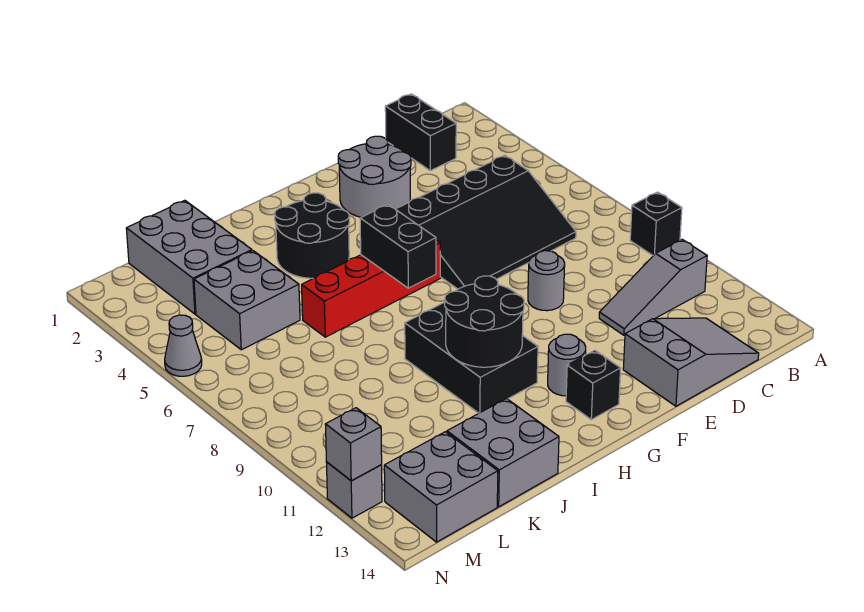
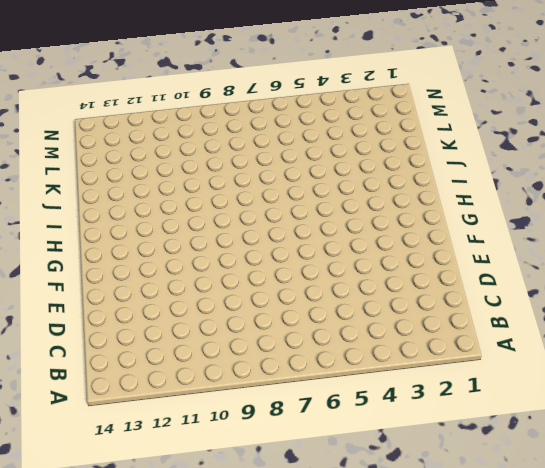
none -> black brick A9 level 1
none -> grey slope B11:D11 level 1 top B
none -> black brick C1:C2 level 1

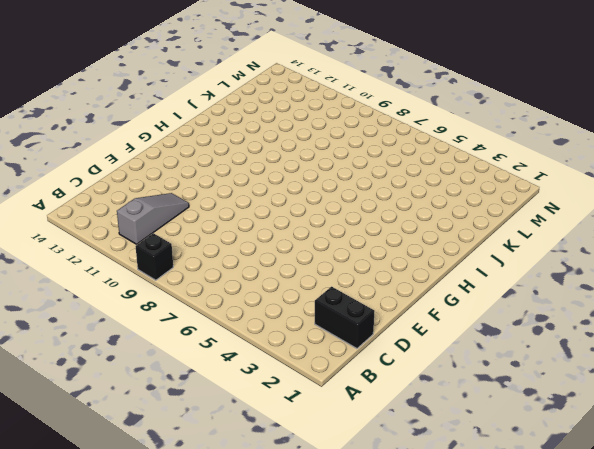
none -> black slope C5:F7 level 1 top 5
none -> grey slope C13:E14 level 1 top E
none -> grey round brick E2:F3 level 1

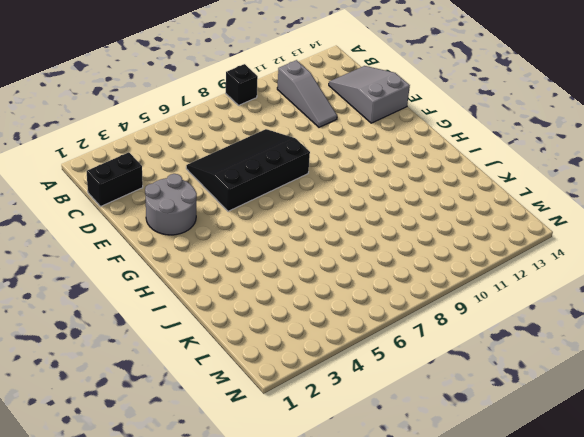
black slope D5:F8 level 1 top F -> black slope C5:F7 level 1 top 5
none -> grey round brick E9 level 1
none -> red brick G6:J6 level 1
none -> grey round brick G12 level 1

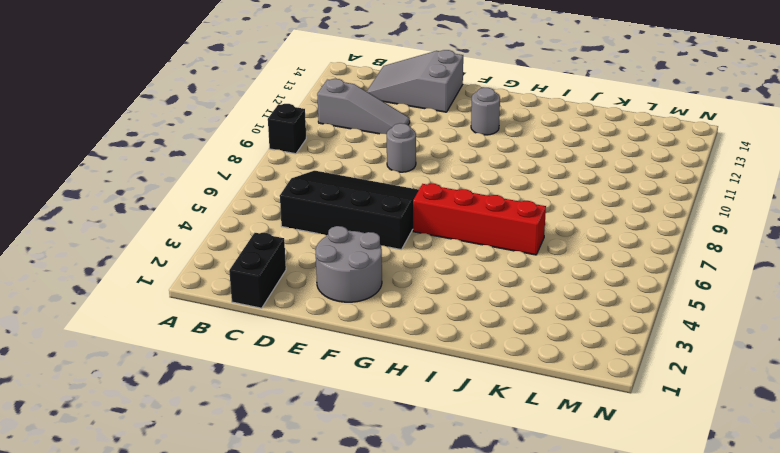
none -> black brick G13 level 1
none -> black round brick H3:I4 level 1
none -> black brick H9:I11 level 1

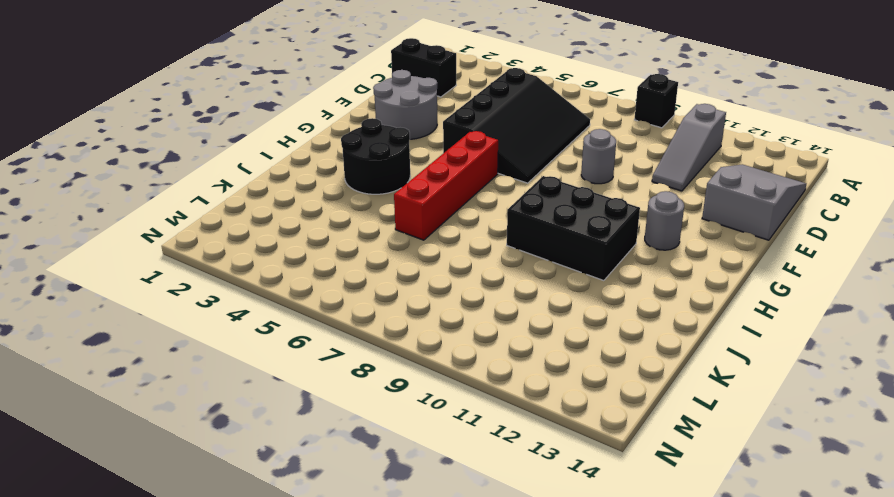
none -> black brick G13 level 1
none -> grey brick J13:K14 level 1
none -> grey brick K1:L3 level 1

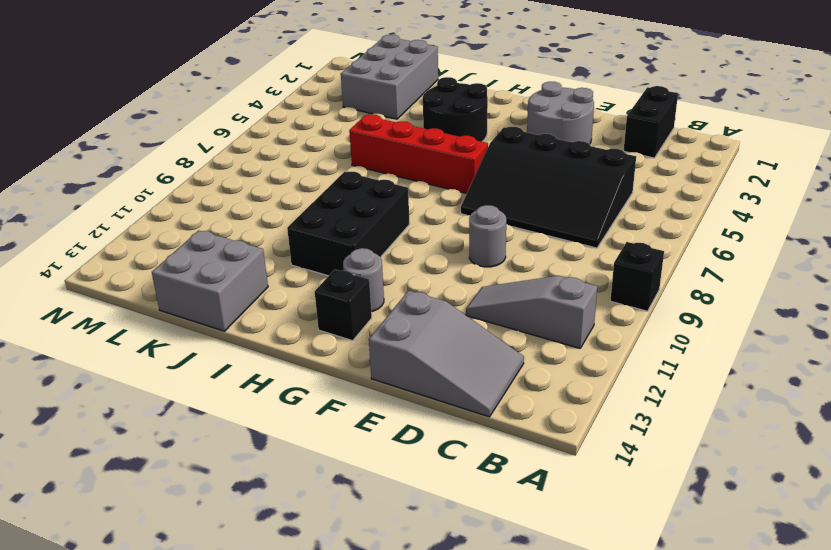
none -> grey brick K4:L5 level 1
none -> grey brick L13:M14 level 1
none -> grey cone N5 level 1

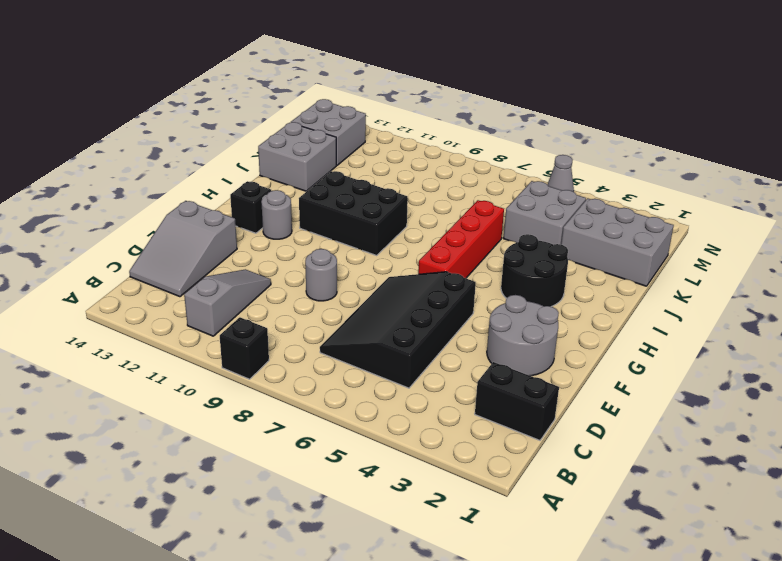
none -> grey brick N12 level 1
none -> black brick H6:H7 level 2
none -> black round brick H10:I11 level 2

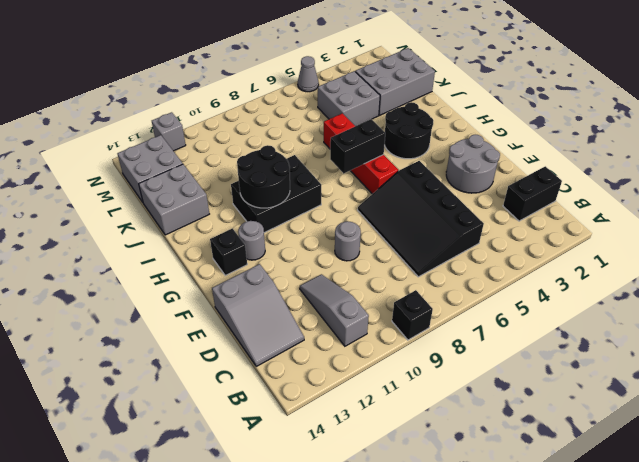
none -> grey brick N12 level 2

